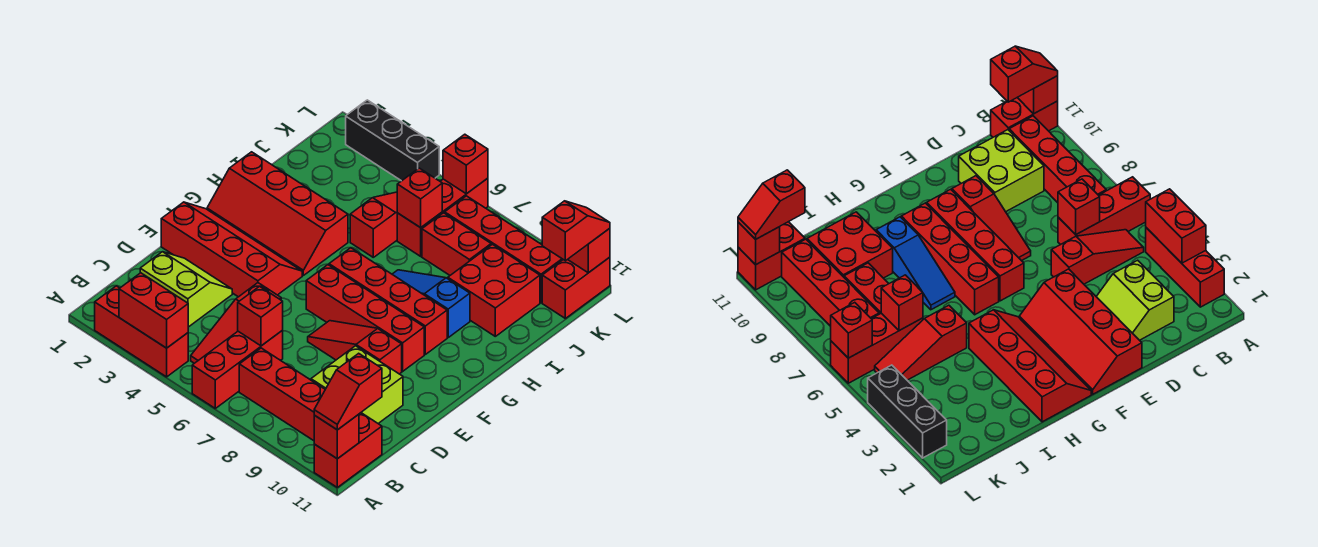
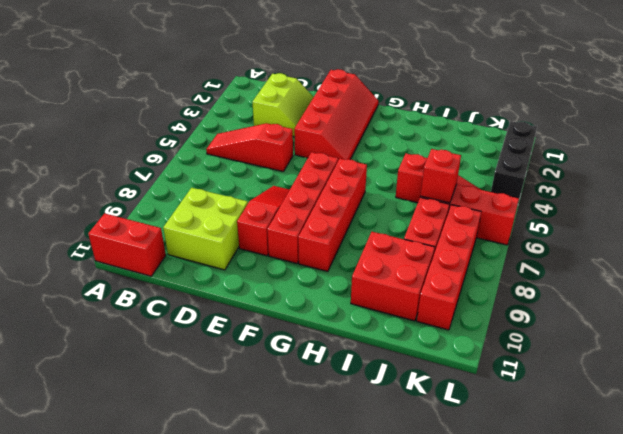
none -> red brick A2:A4 level 1
none -> red brick A6:C6 level 1
none -> red brick B7:B10 level 1

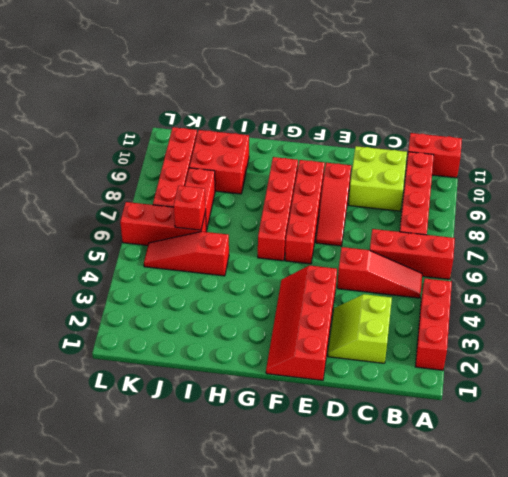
none -> red slope G1:H4 level 1 top H
none -> blue slope H7:H9 level 1 top 9
none -> red brick K11:L11 level 1

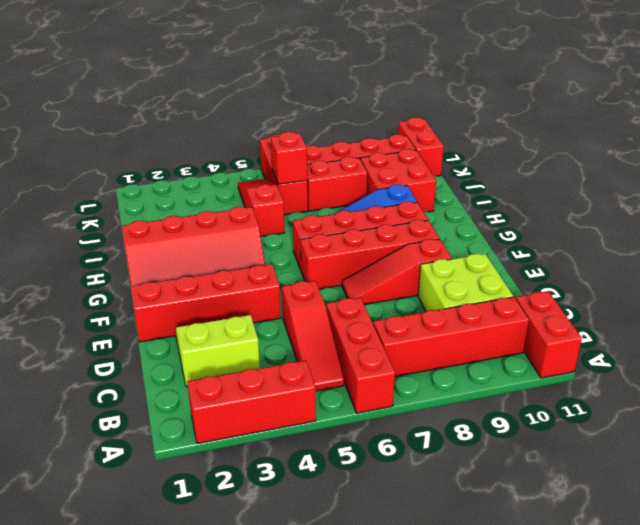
none -> black brick L2:L4 level 1
none -> red brick A3:A4 level 2
none -> red brick A11 level 2

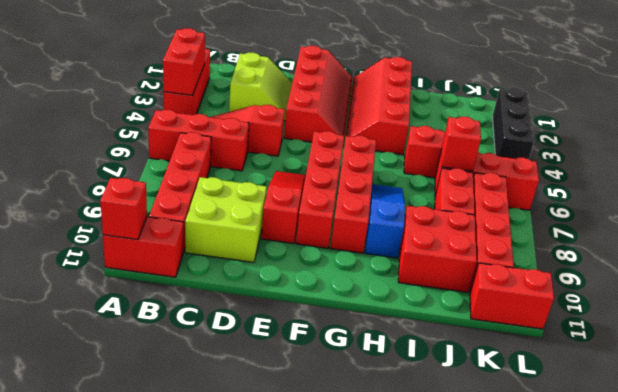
none -> red brick C6 level 2
none -> red brick L6 level 2
none -> red brick L11 level 2

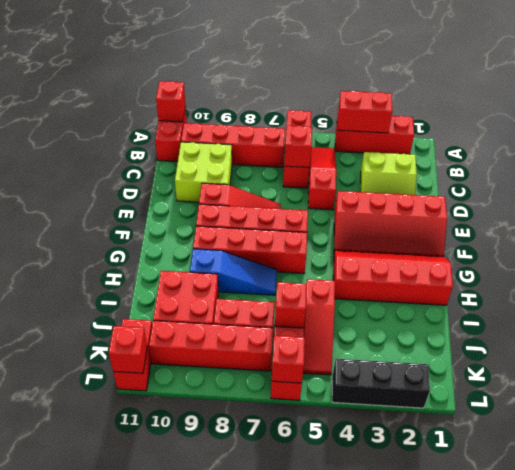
none -> red slope A11:B11 level 3 top B
none -> red slope K11:L11 level 3 top K

